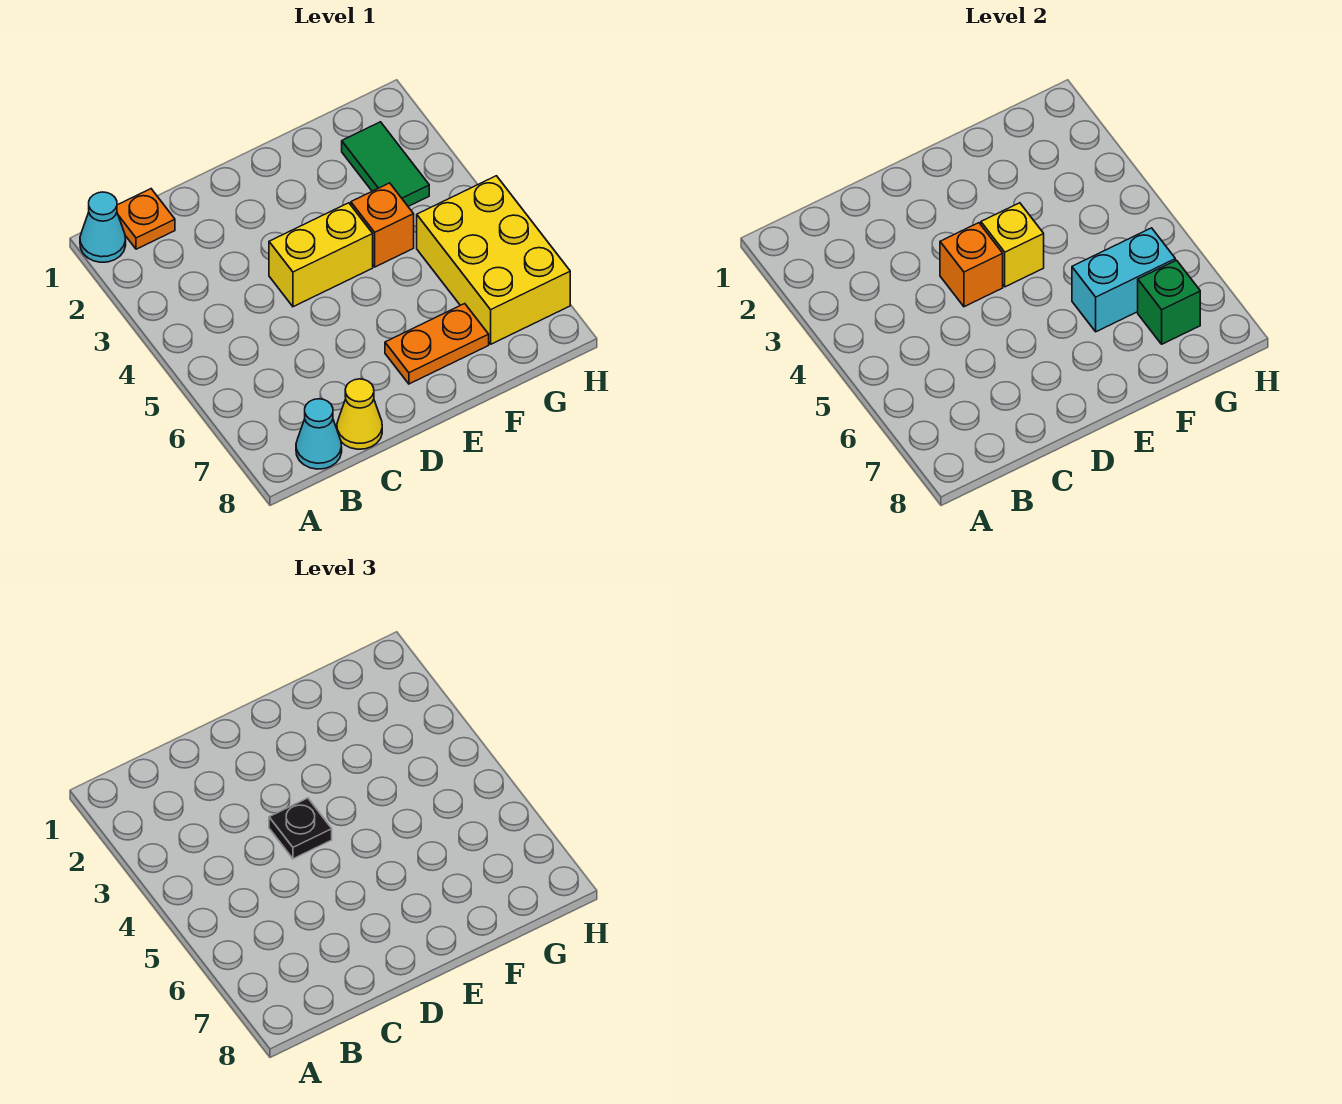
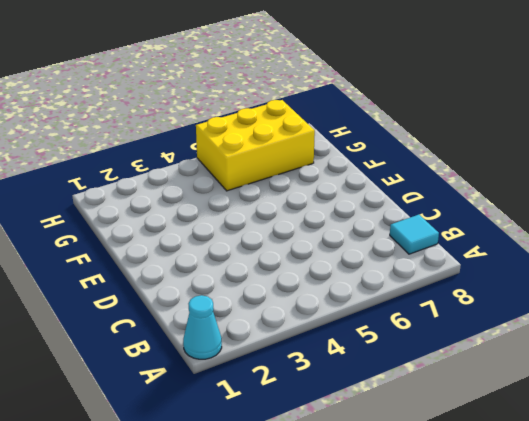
cyan tile B8 level 1 -> cyan cone B8 level 1
none -> orange plate B1 level 1
none -> yellow cone C8 level 1
none -> yellow brick D4:E4 level 1

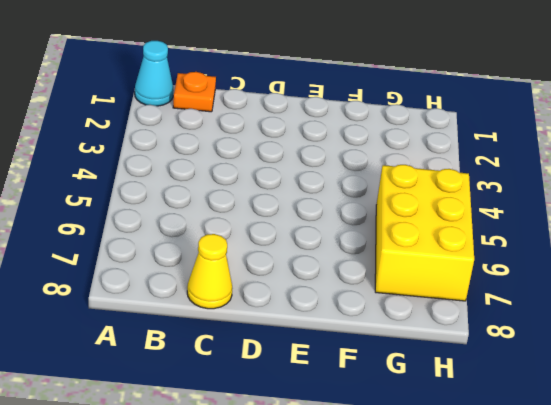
none -> cyan cone B8 level 1
none -> yellow brick D4:E4 level 1
none -> orange plate E7:F7 level 1

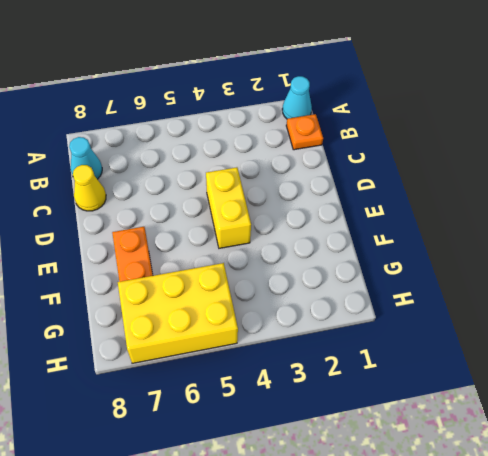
none -> orange brick F4 level 1
none -> green tile G2:G3 level 1
none -> orange brick D4 level 2

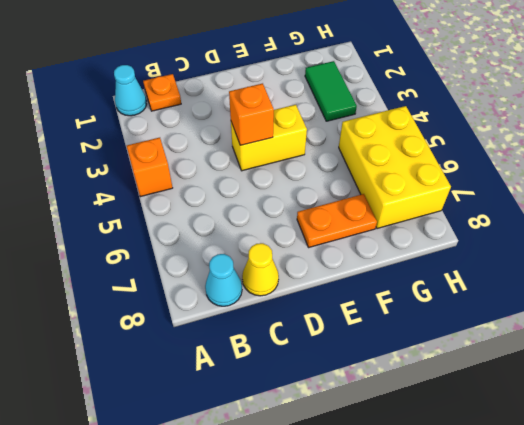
orange brick A4 level 1 -> orange brick F4 level 1
none -> yellow brick E4 level 2
none -> cyan brick F6:G6 level 2
none -> green brick G7 level 2

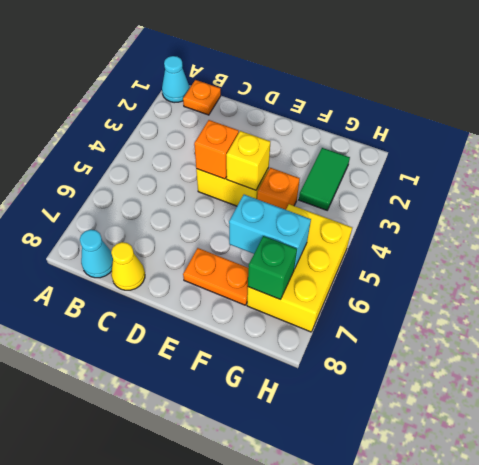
none -> black plate D4 level 3

